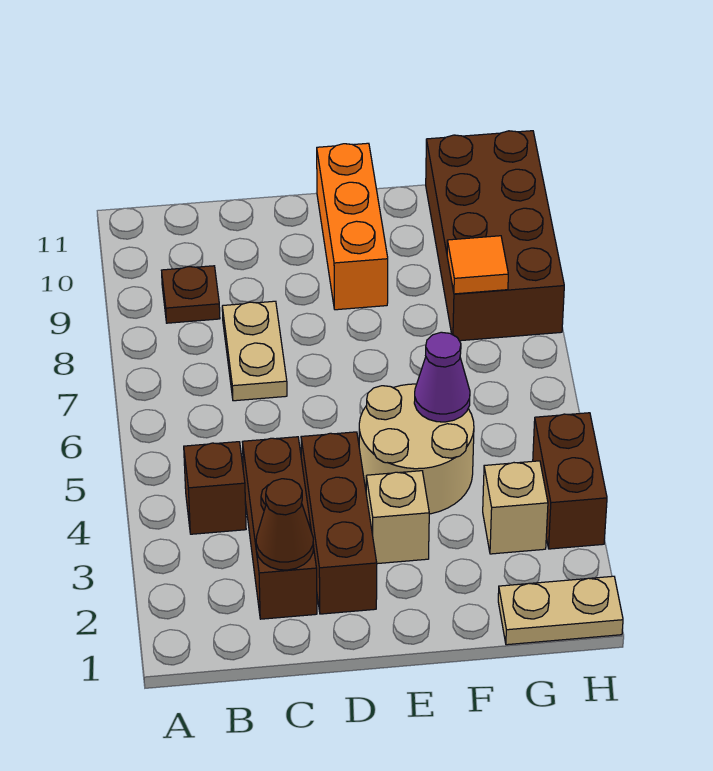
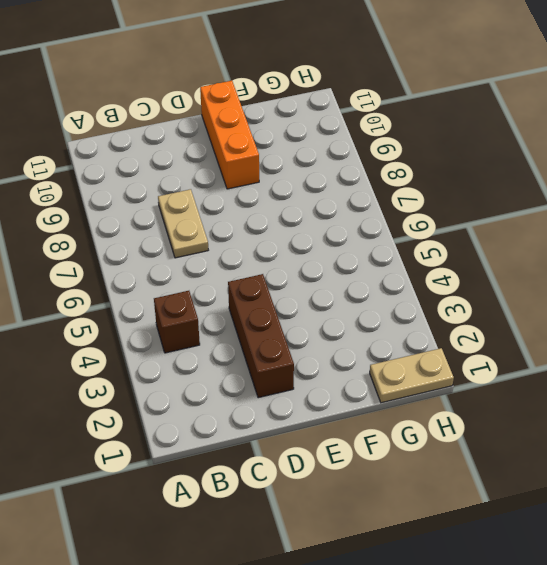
none -> brown plate B9 level 1
none -> brown brick C2:C4 level 1
none -> tan brick E3 level 1

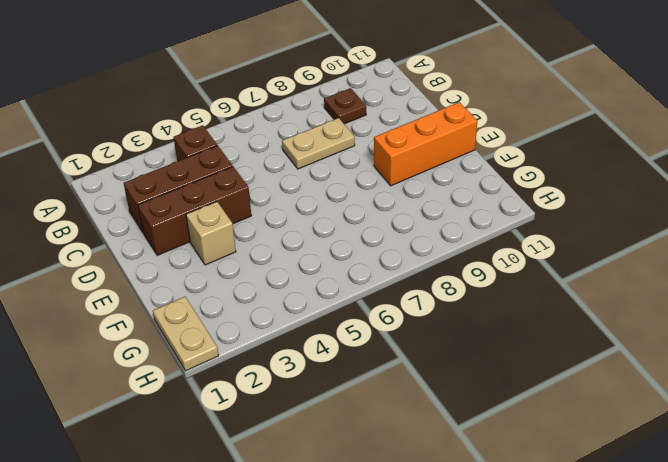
none -> tan round brick E4:F5 level 1
none -> tan brick G3 level 1
none -> brown brick G8:H11 level 1

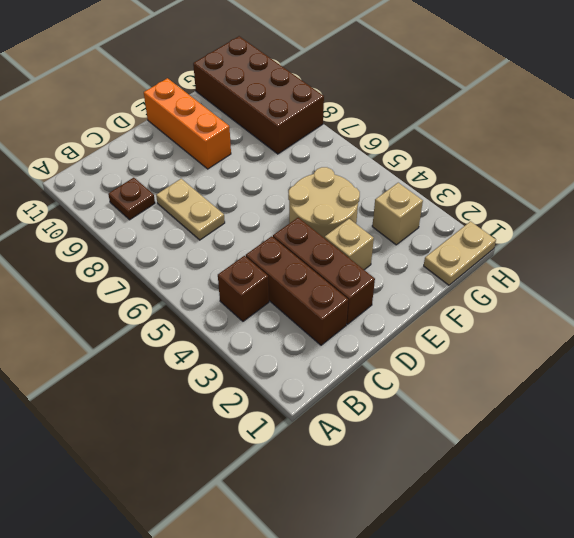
none -> brown brick H3:H4 level 1
none -> brown cone C2 level 2
none -> purple cone F5 level 2

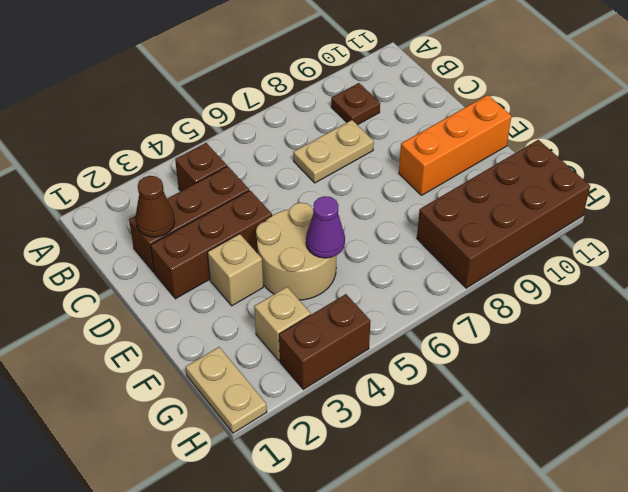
none -> orange tile G8 level 2

